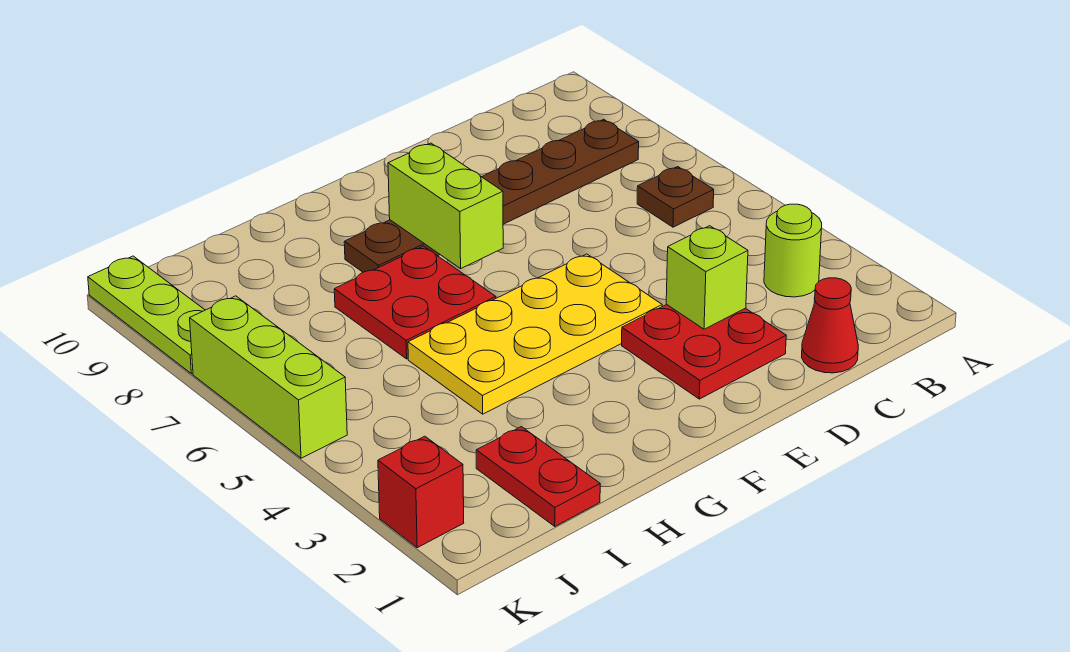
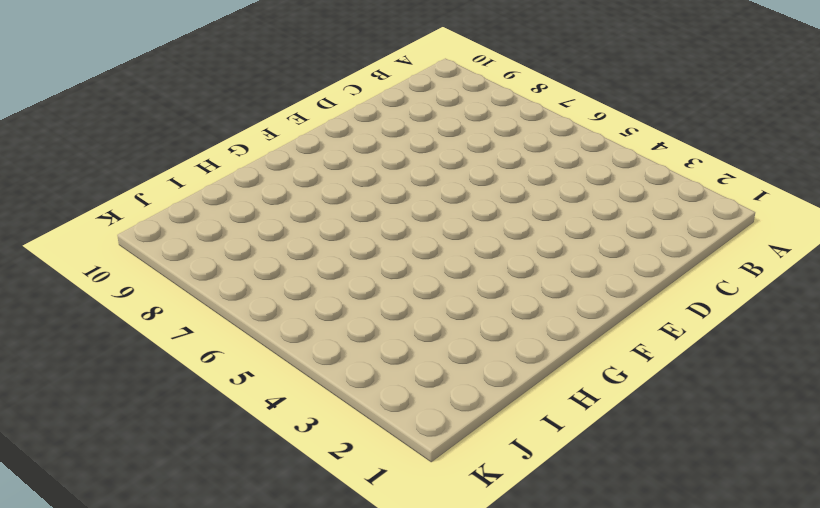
none -> lime round brick B3 level 1
none -> brown plate B6 level 1
none -> brown plate B8:G8 level 1

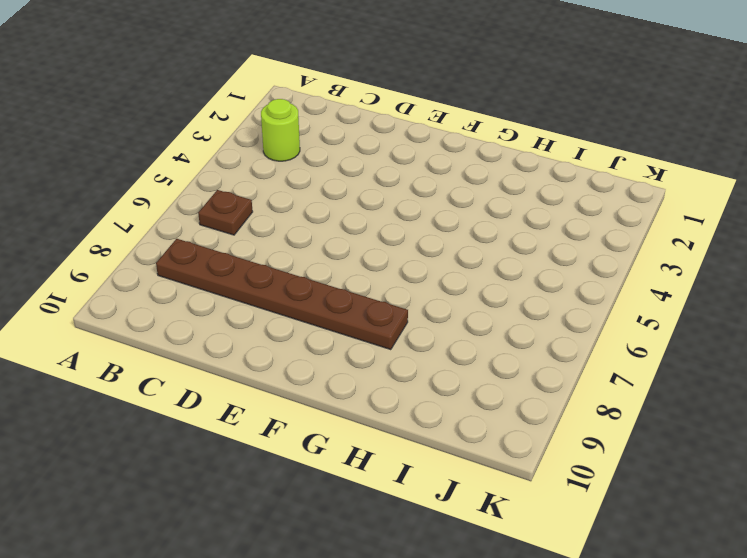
none -> red cone C1 level 1
none -> red plate D2:E3 level 1
none -> yellow plate E4:H5 level 1

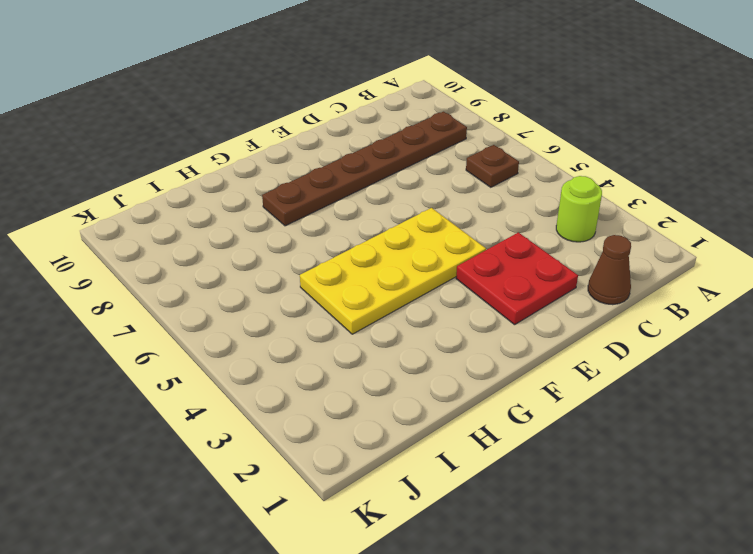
brown cone C1 level 1 -> red cone C1 level 1
none -> red plate G6:H7 level 1
none -> red plate I1:I2 level 1
none -> red brick K2 level 1

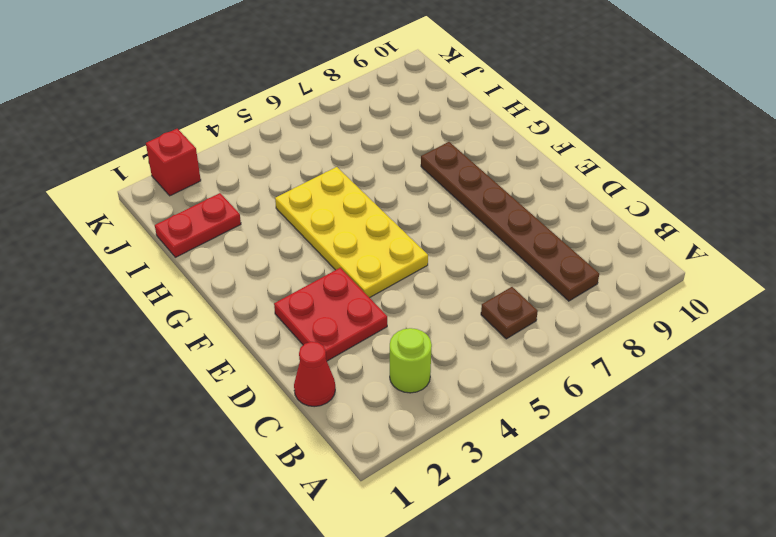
none -> red plate G6:H7 level 1
none -> lime brick K5:K7 level 1
none -> lime plate K8:K10 level 1

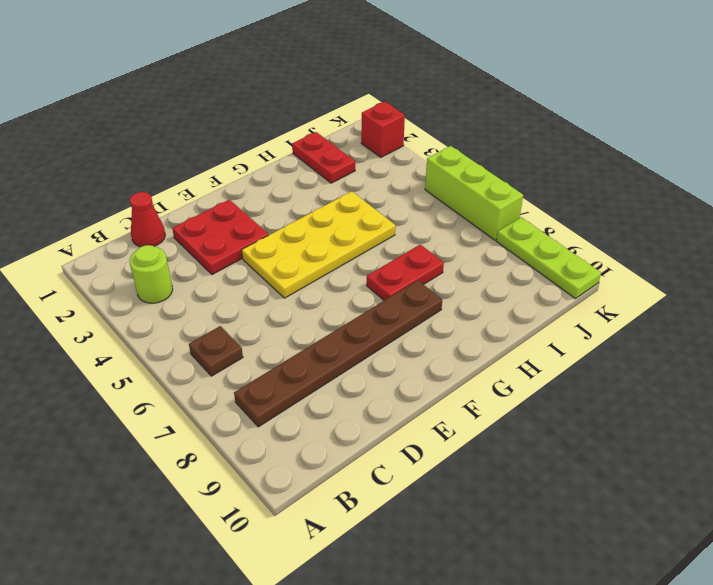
red plate G7:H7 level 1 -> red plate G6:H7 level 1
none -> lime brick D3 level 2
none -> lime brick F7:F8 level 2

